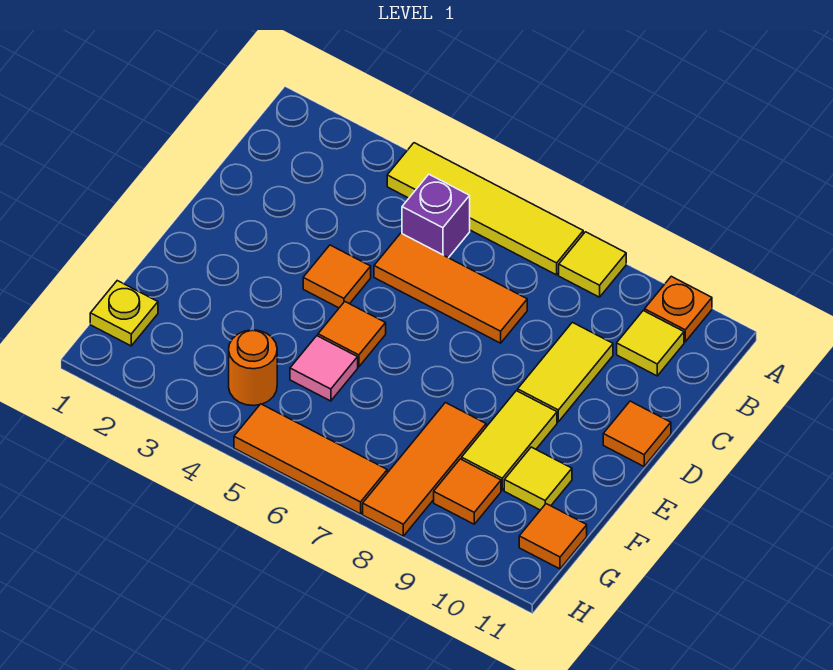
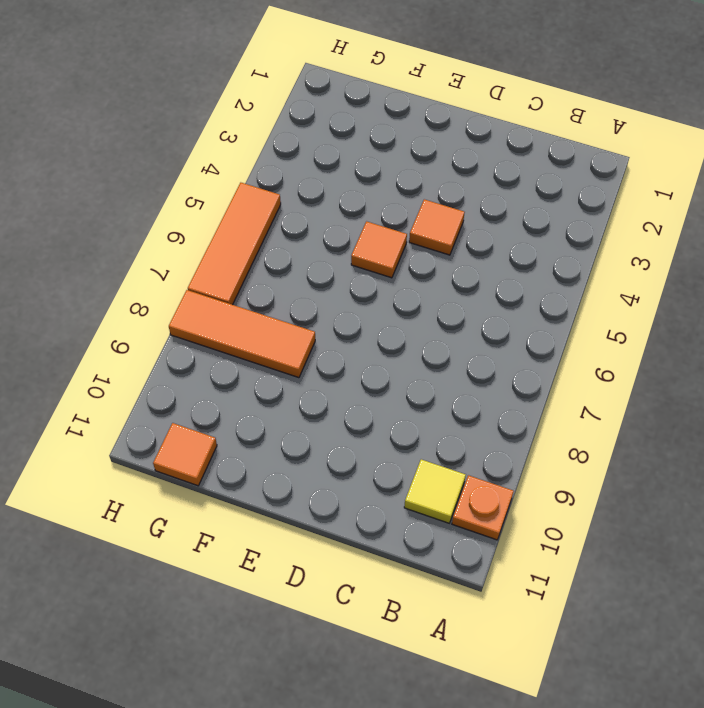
none -> yellow tile A4:A7 level 1
none -> yellow tile A8 level 1
none -> purple brick B5 level 1

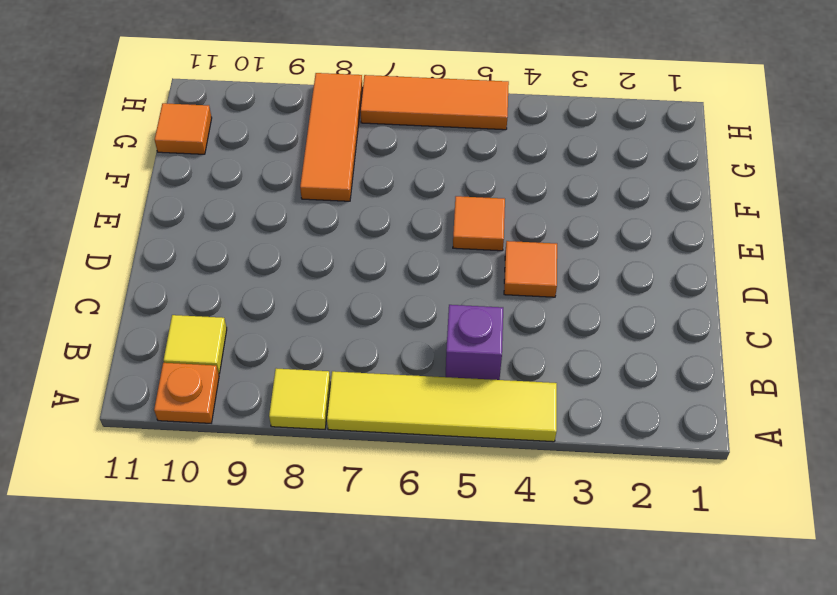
none -> orange tile C5:C7 level 1
none -> yellow tile C9:D9 level 1
none -> orange tile D11 level 1

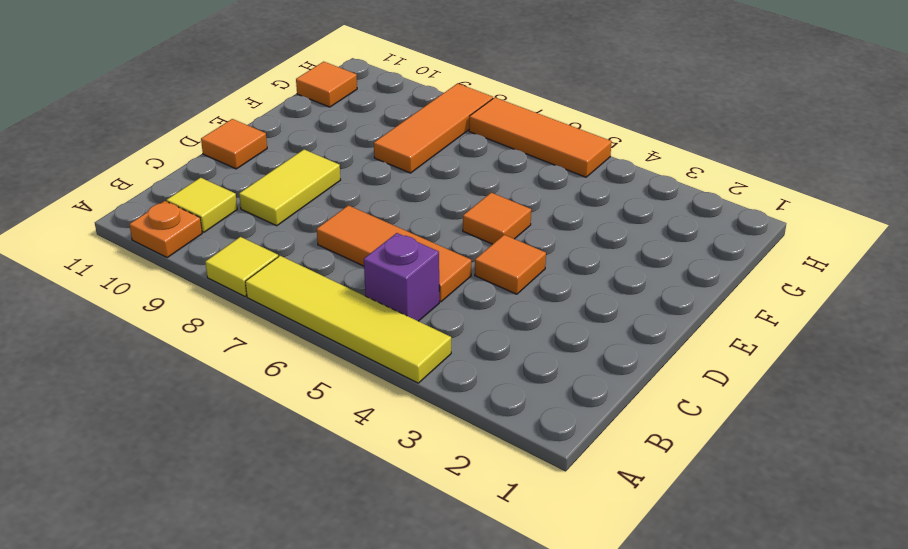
none -> yellow tile E9:F9 level 1
none -> pink tile F5 level 1
none -> yellow tile F10 level 1

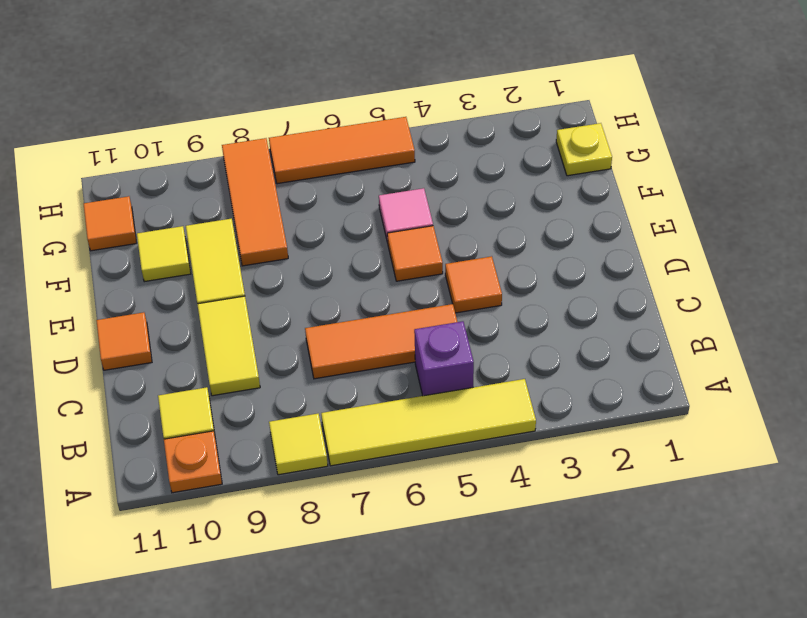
none -> orange round brick G4 level 1
none -> orange tile G9 level 1

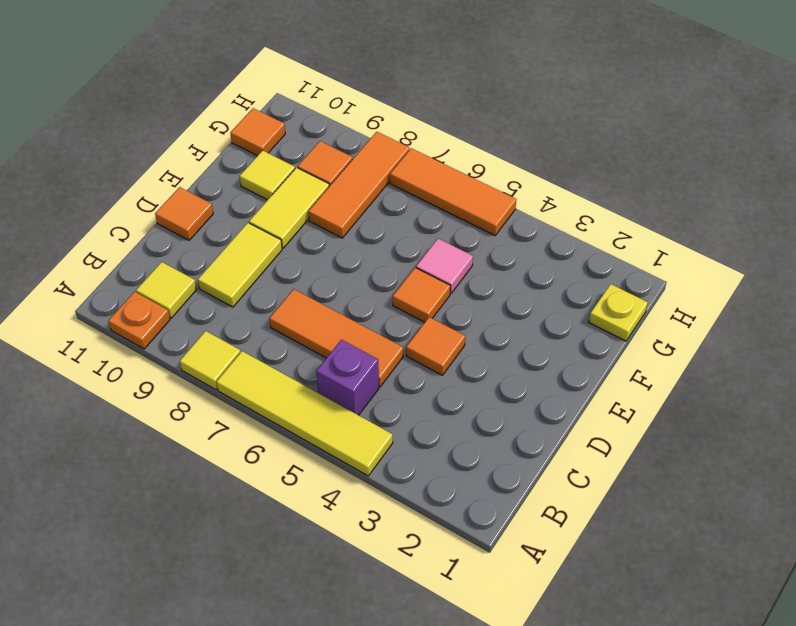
none -> orange round brick G4 level 1

